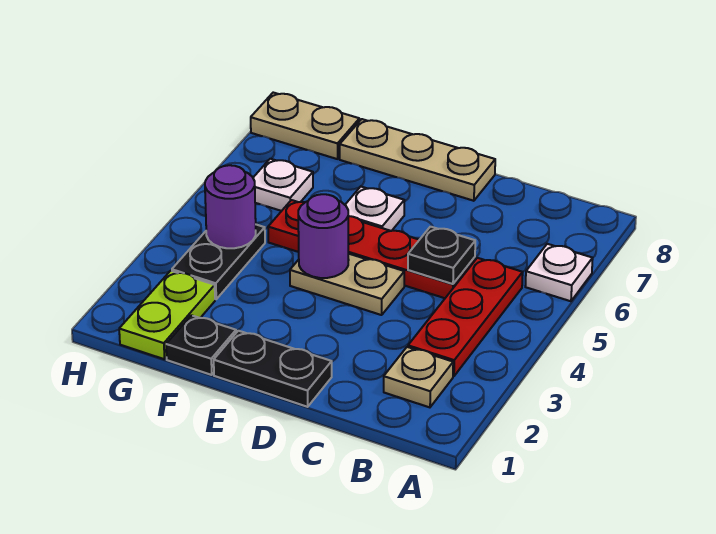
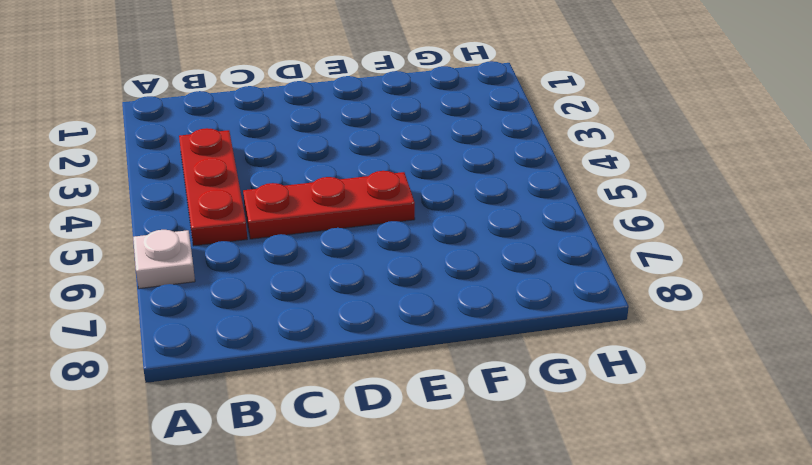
red plate C5:E5 level 1 -> red plate C5:F5 level 1
none -> tan plate B2 level 1
none -> black plate D1:E1 level 1
none -> tan plate D4:E4 level 1

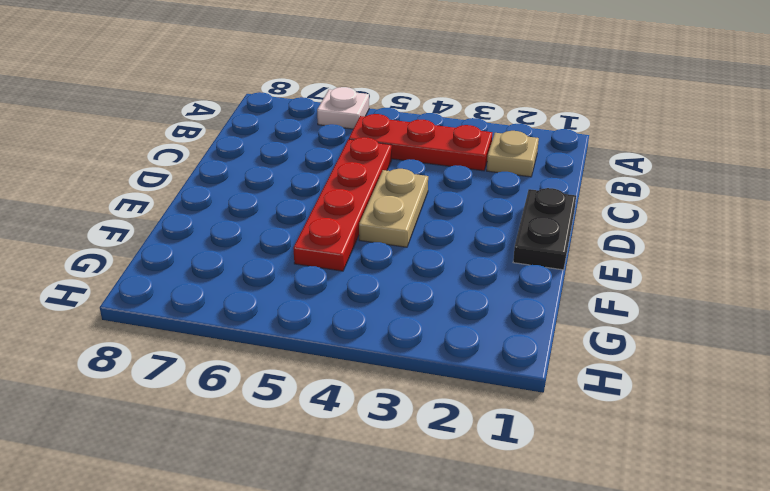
none -> tan plate D8:F8 level 1
none -> white plate E6 level 1
none -> black plate F1 level 1

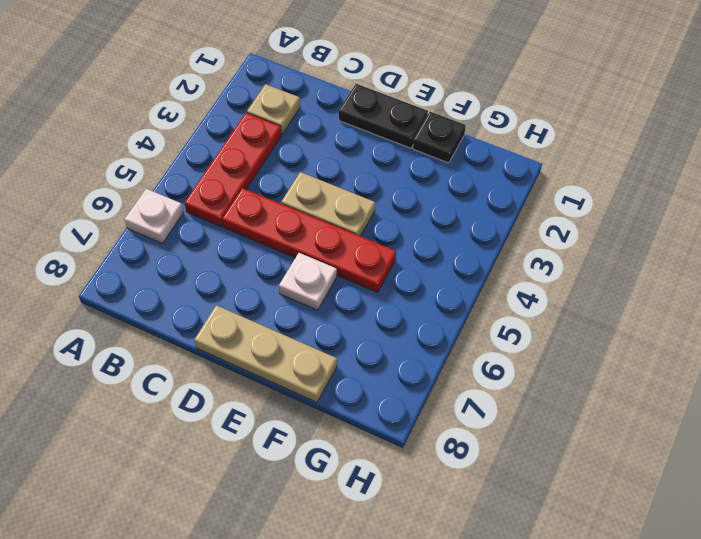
none -> lime plate G1:G2 level 1
none -> black plate G3:G4 level 1
none -> white plate G6 level 1

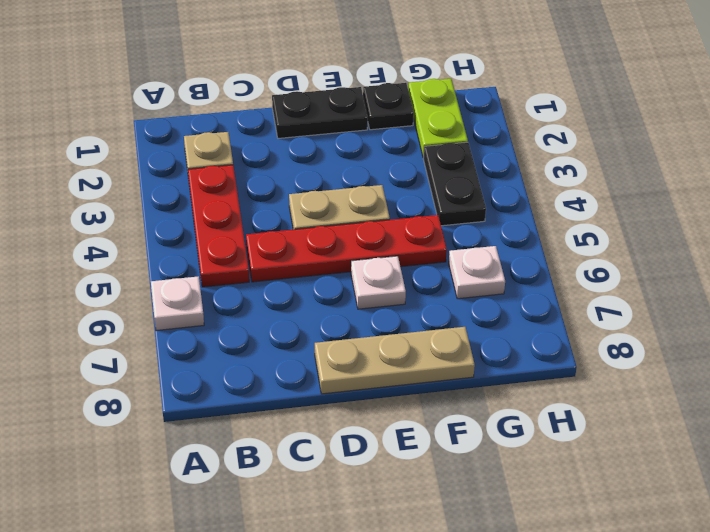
none -> tan plate G8:H8 level 1
none -> black plate C5 level 2
none -> purple round brick E4 level 2

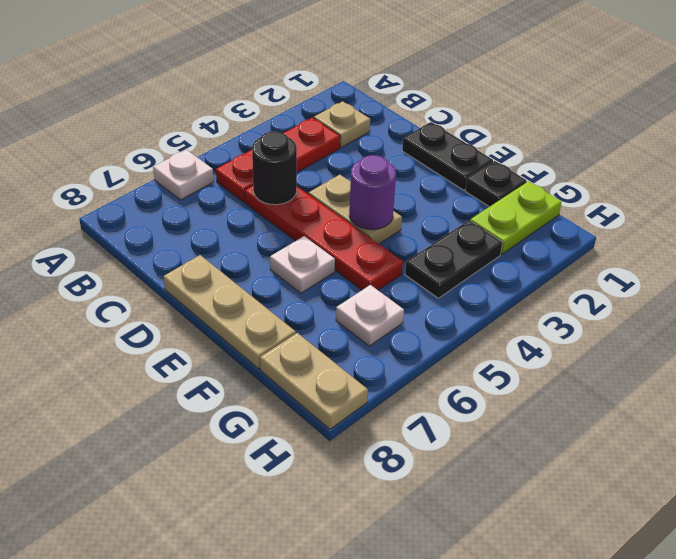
black round brick C5 level 2 -> black plate C5 level 2
none -> purple round brick G4 level 2

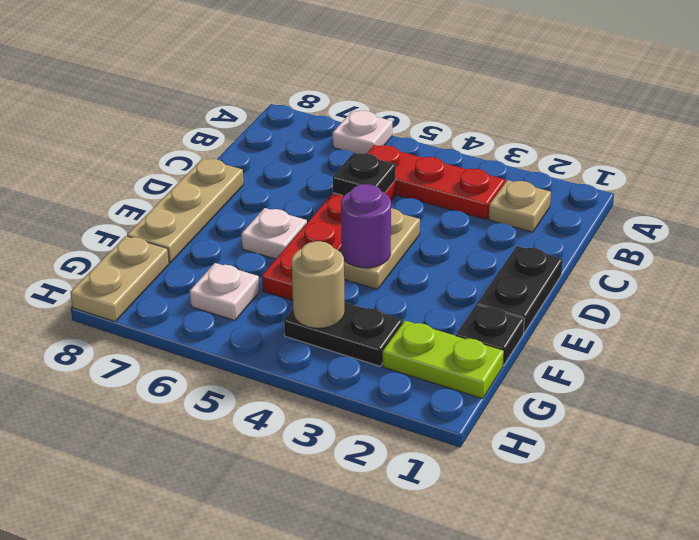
tan round brick G4 level 2 -> purple round brick G4 level 2

